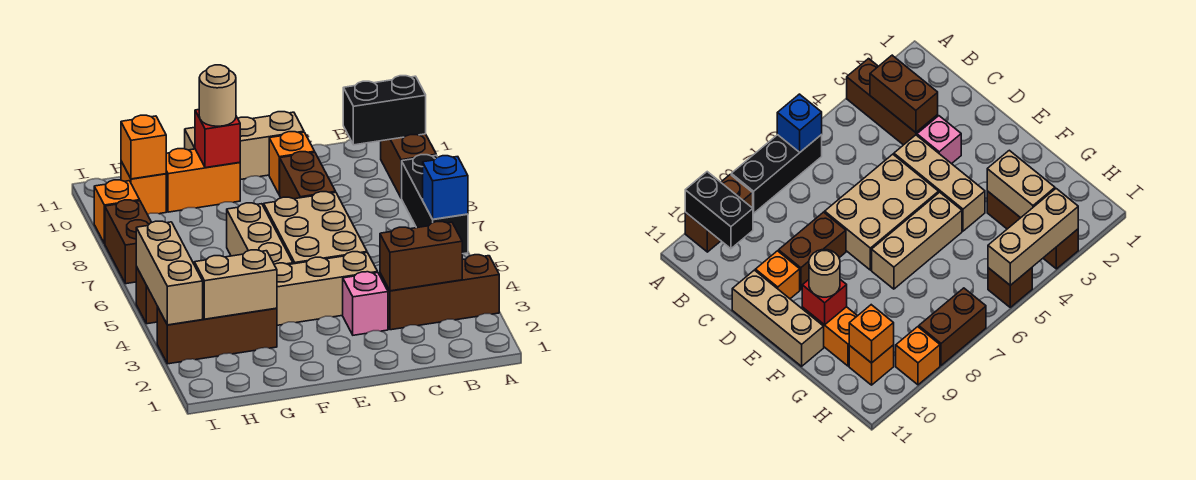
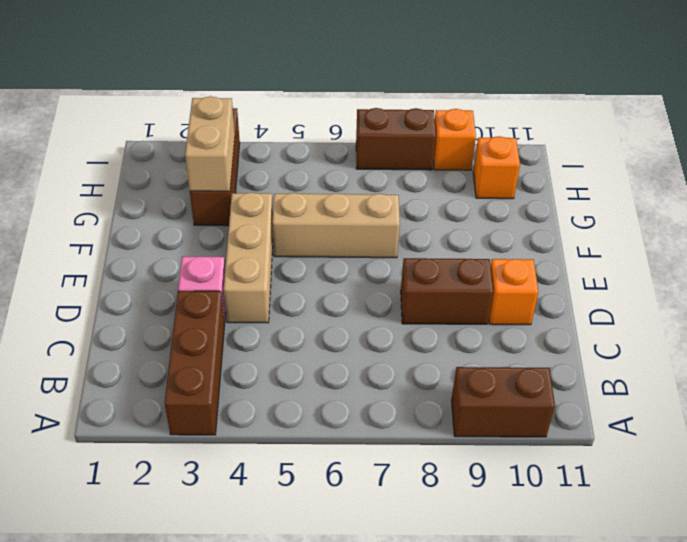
none -> black brick A6:A8 level 1
none -> tan brick D5:E7 level 1
none -> tan brick D11:F11 level 1

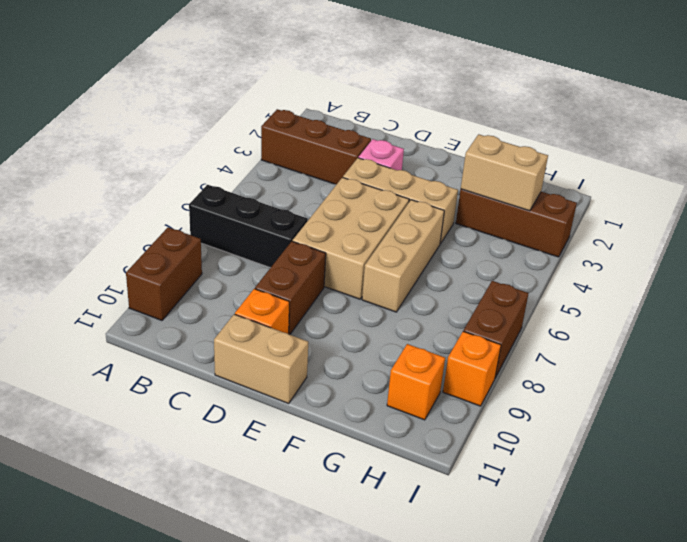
black brick A7:C7 level 1 -> black brick A6:A8 level 1
tan brick D11:E11 level 1 -> tan brick D11:F11 level 1
none -> orange brick F10:G10 level 1
none -> brown brick I5 level 1
none -> blue brick A6 level 2

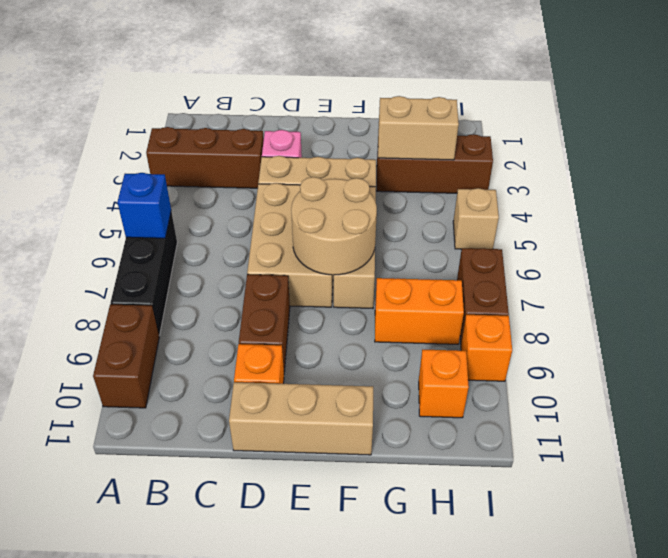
tan round brick E6:F7 level 2 -> none
orange brick G8:H8 level 1 -> orange brick F10:G10 level 1
tan brick I5 level 1 -> brown brick I5 level 1
none -> black brick A10:B10 level 2
none -> brown brick B3:C3 level 2
none -> red brick F10 level 2

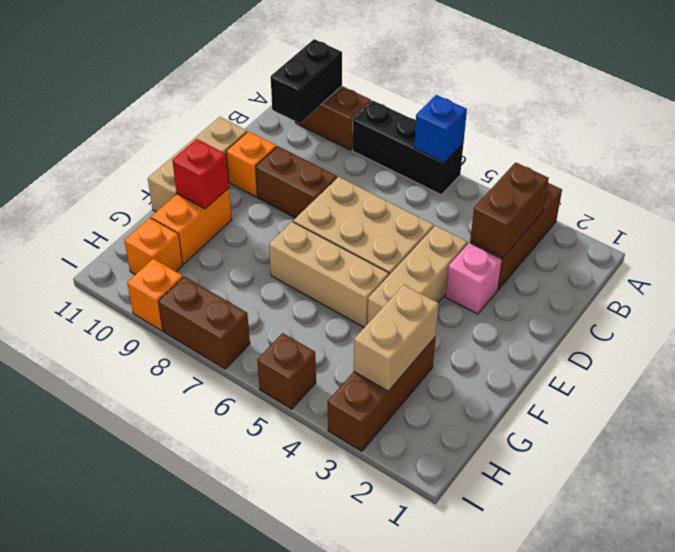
none -> orange brick H10 level 2
none -> tan brick I3:I5 level 2
none -> tan round brick F10 level 3

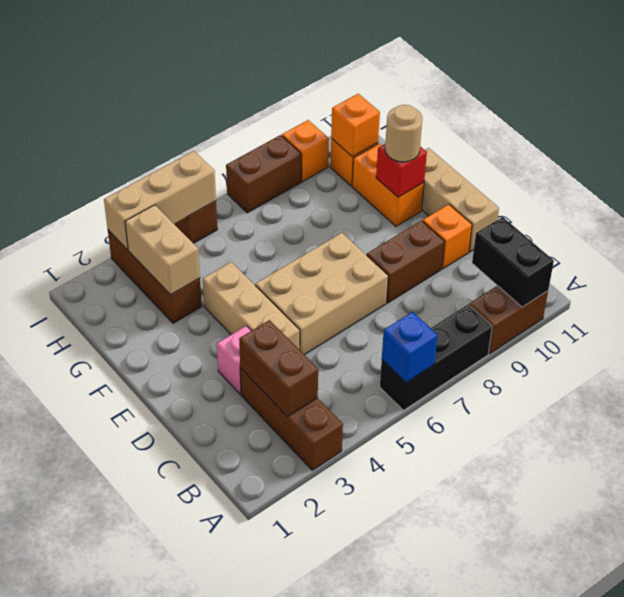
none -> tan brick F5:F7 level 1

